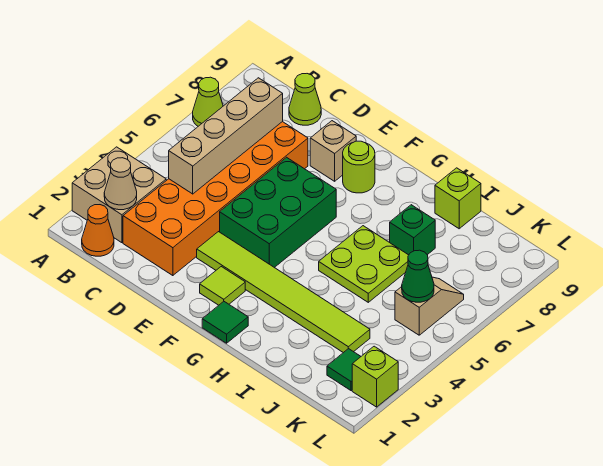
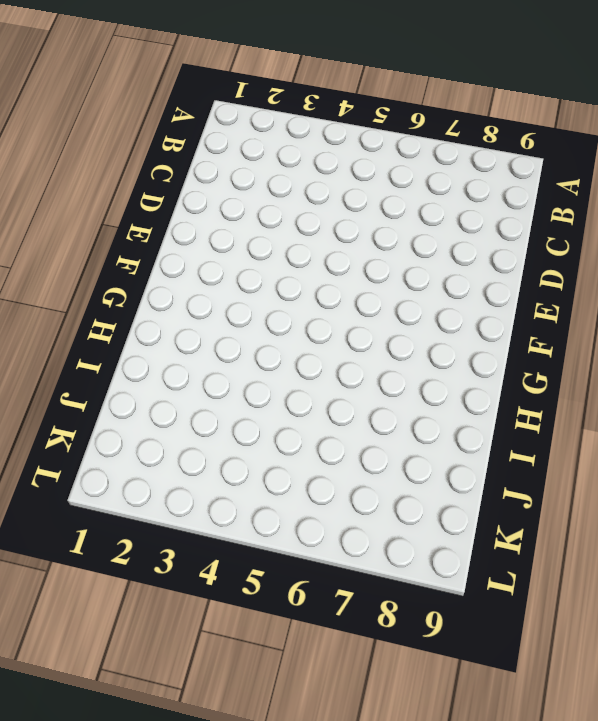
none -> tan brick A2:B3 level 1
none -> lime cone A7 level 1
none -> orange cone B1 level 1

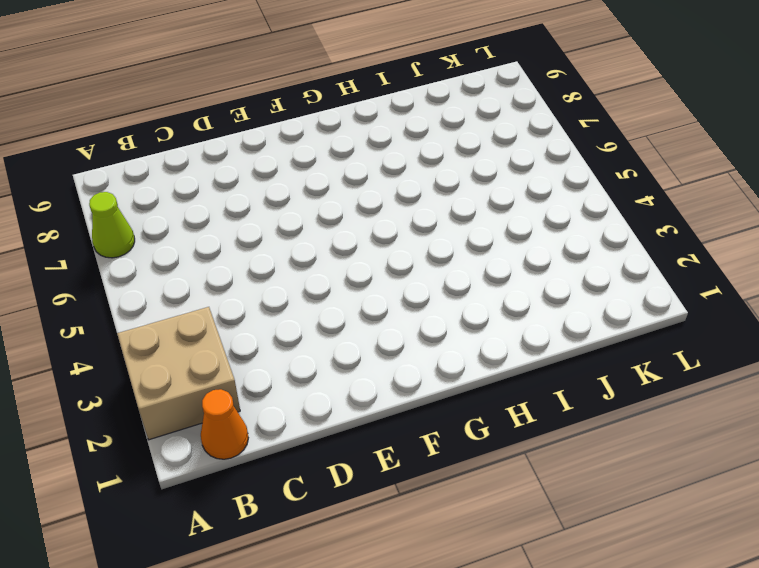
none -> orange brick C2:D7 level 1
none -> lime cone C9 level 1
none -> lime tile E3:J3 level 1

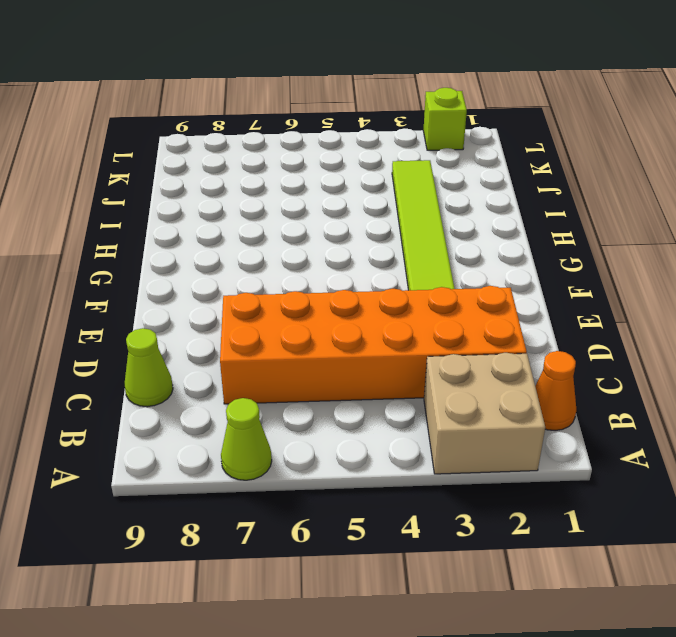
none -> green brick E4:F6 level 1
none -> tan brick E8 level 1
none -> lime tile F2 level 1

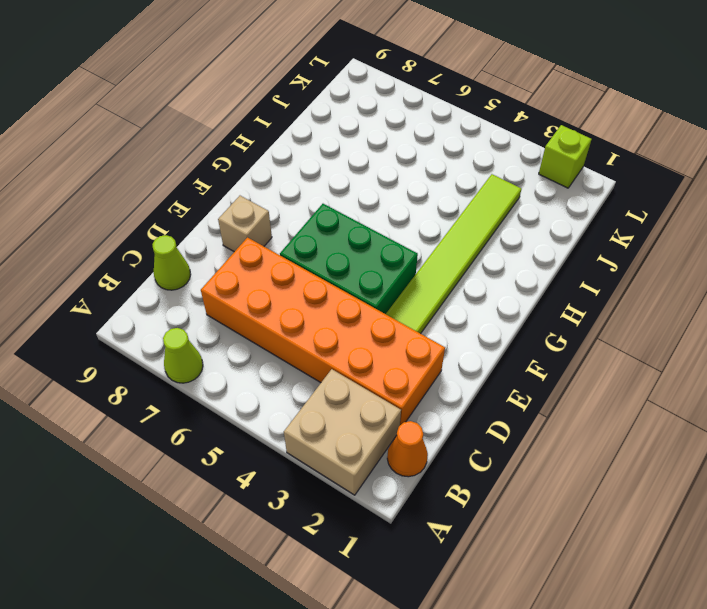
none -> lime tile F2 level 1
none -> lime round brick F8 level 1
none -> green tile G1 level 1

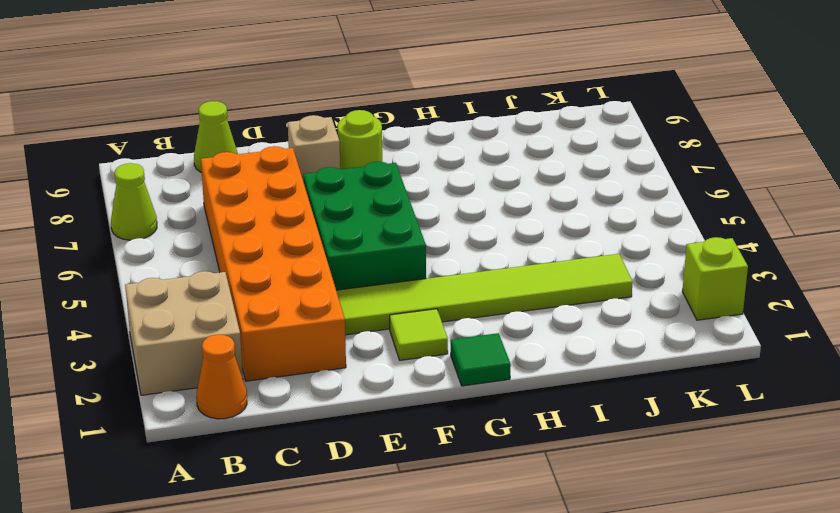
none -> lime plate H5:I6 level 1
none -> green brick I7 level 1
none -> lime brick I9 level 1

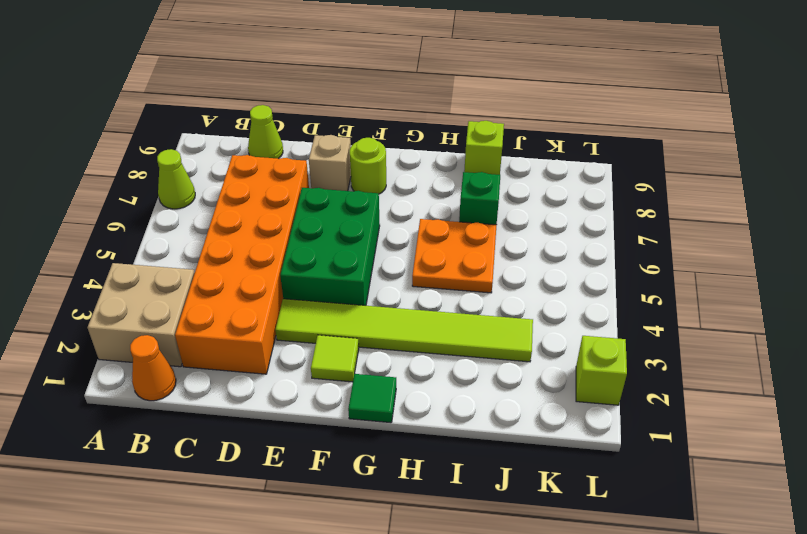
orange plate H5:I6 level 1 -> lime plate H5:I6 level 1
none -> green tile K2 level 1
none -> tan slope K5:K6 level 1 top 5
none -> tan cone B2 level 2

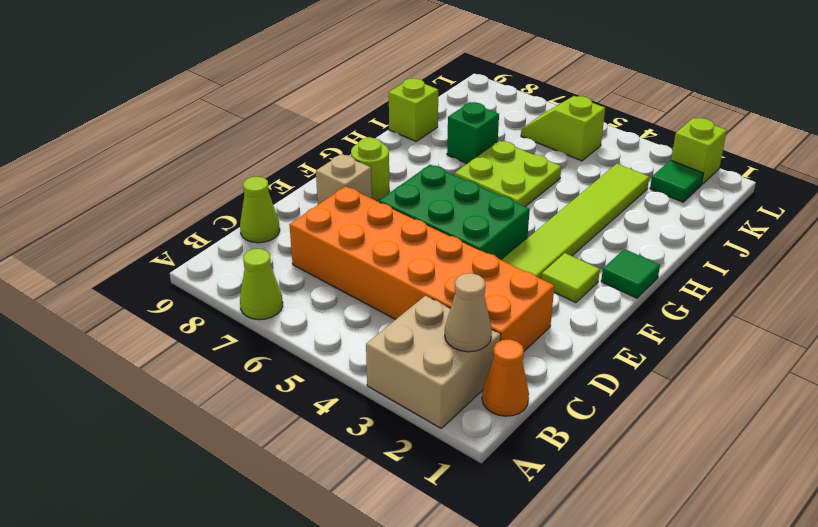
lime slope K5:K6 level 1 top 5 -> tan slope K5:K6 level 1 top 5
none -> tan brick C4:C7 level 2
none -> green cone K5 level 2

